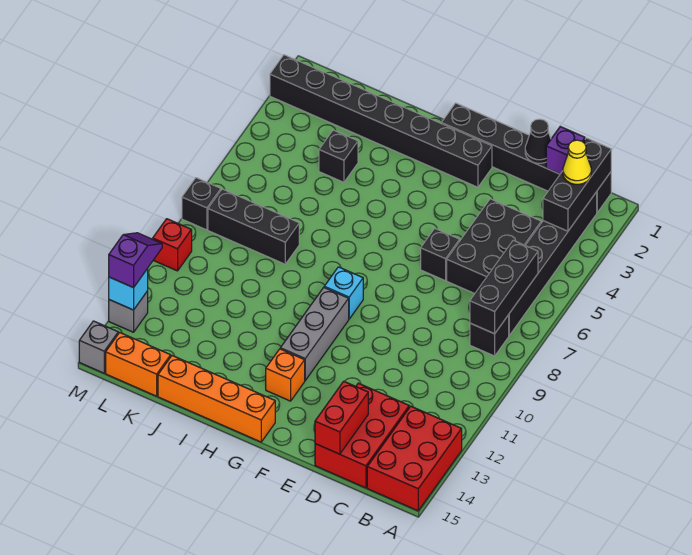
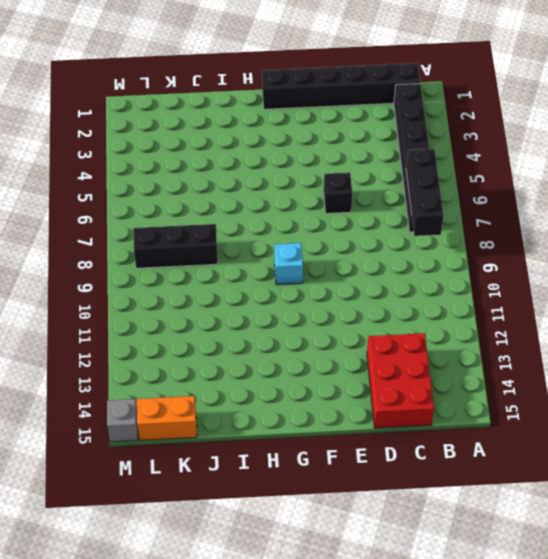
none -> red brick A13:B15 level 1
none -> black brick B8 level 1
none -> black brick C4:D6 level 1

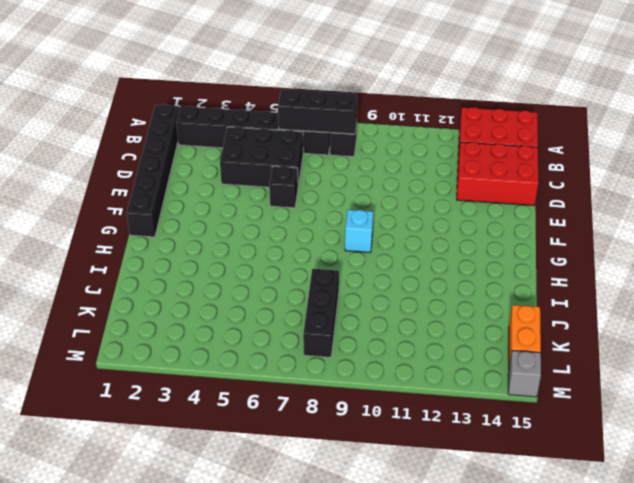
none -> black brick F2:M2 level 1
none -> grey brick G10:G12 level 1
none -> orange brick G13 level 1

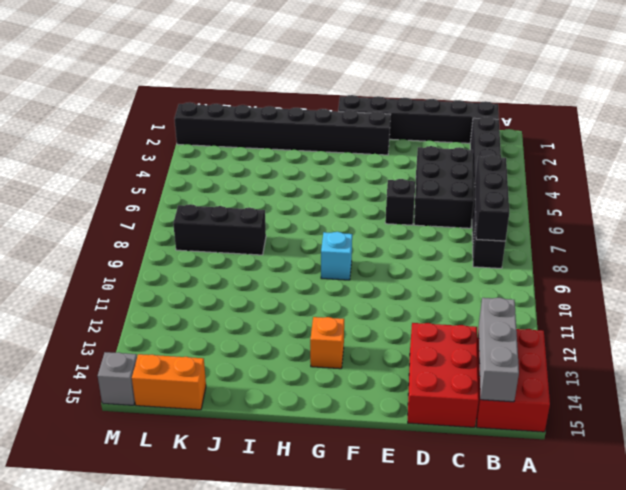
grey brick B13:B15 level 2 -> grey brick G10:G12 level 1
none -> orange brick G15:J15 level 1
none -> black brick J4 level 1
none -> black brick M8 level 1

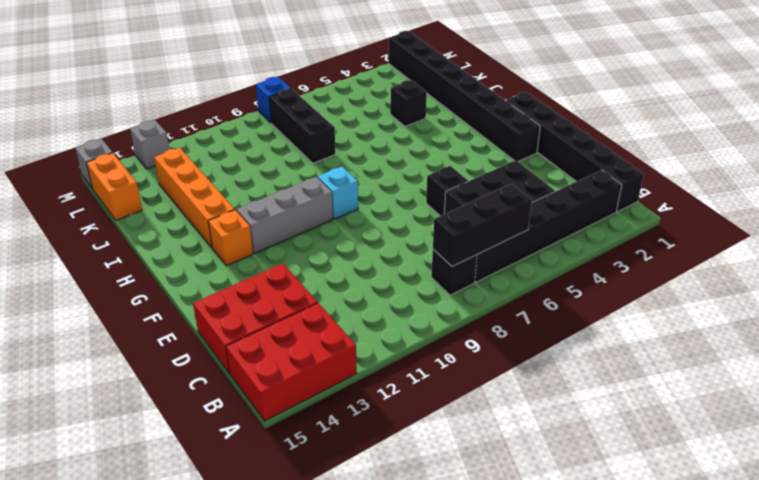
orange brick H13:K13 level 1 -> orange brick G15:J15 level 1
blue brick M8 level 1 -> black brick M8 level 1
none -> red brick M10 level 1
none -> black brick B1:B3 level 2
none -> purple brick C1 level 2

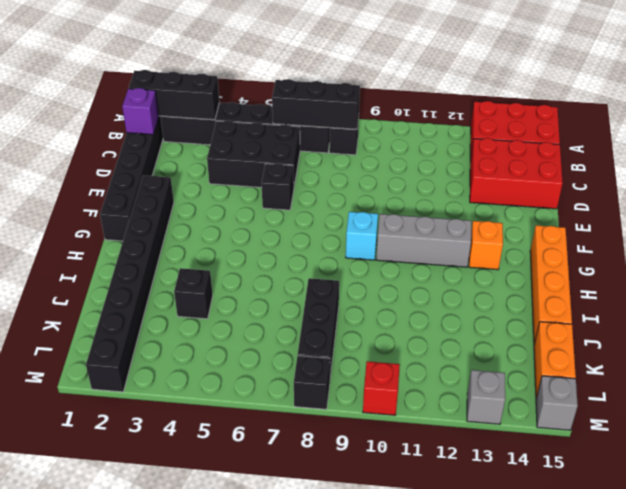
none -> black cone D1 level 2
none -> red brick D14:D15 level 2
none -> cyan brick M13 level 2

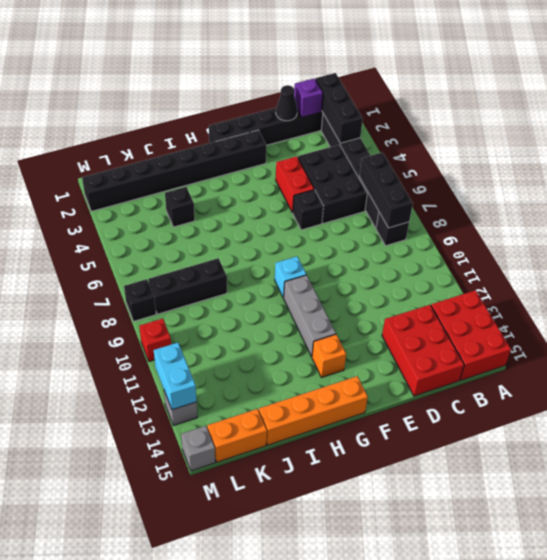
red brick E4:E5 level 1 -> red brick D14:D15 level 2
cyan brick M12:M13 level 2 -> cyan brick M13 level 2
none -> yellow cone B2 level 3
none -> purple slope M12:M13 level 3 top 13

